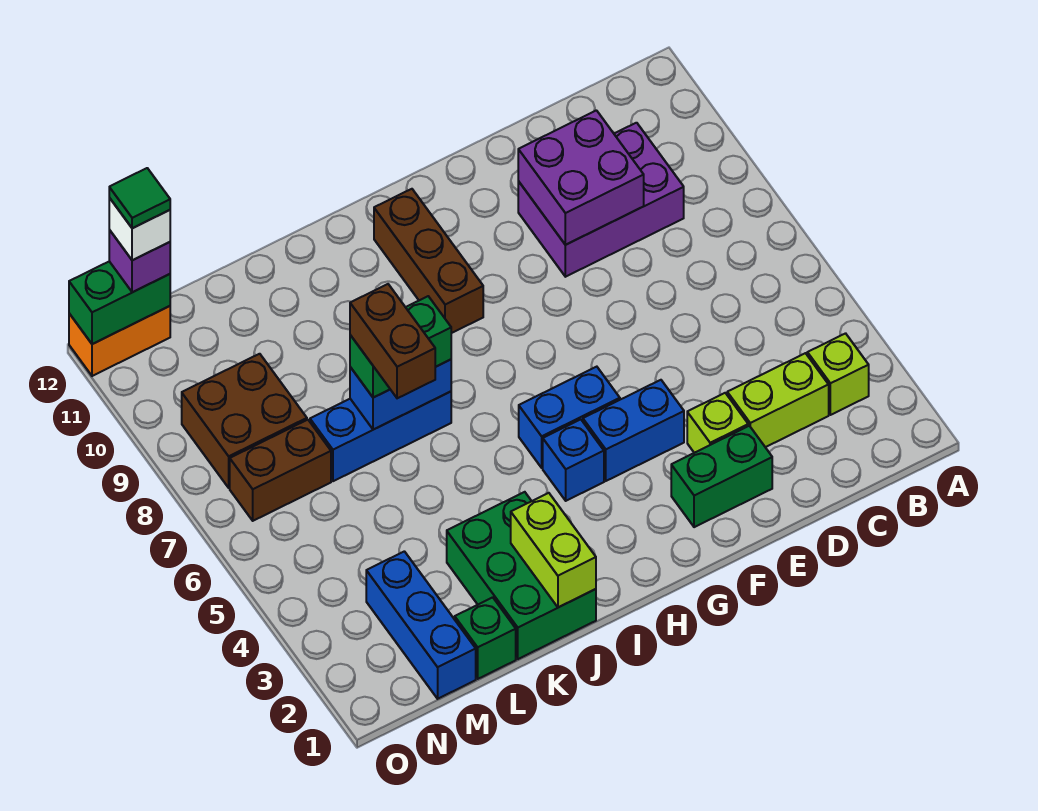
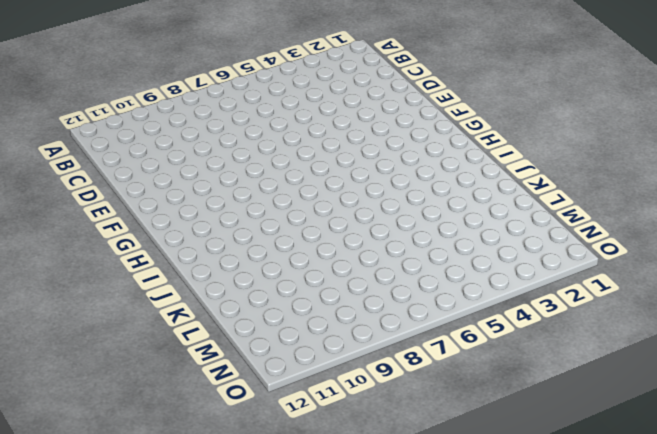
none -> lime brick B3 level 1
none -> lime brick C3:D3 level 1
none -> purple brick C9:E10 level 1

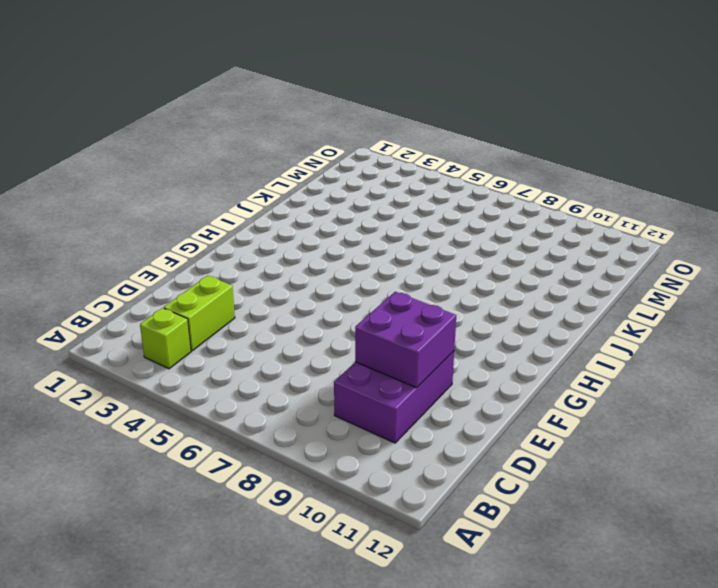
none -> green brick E2:F2 level 1
none -> lime brick E3 level 1
none -> blue brick F4:G4 level 1

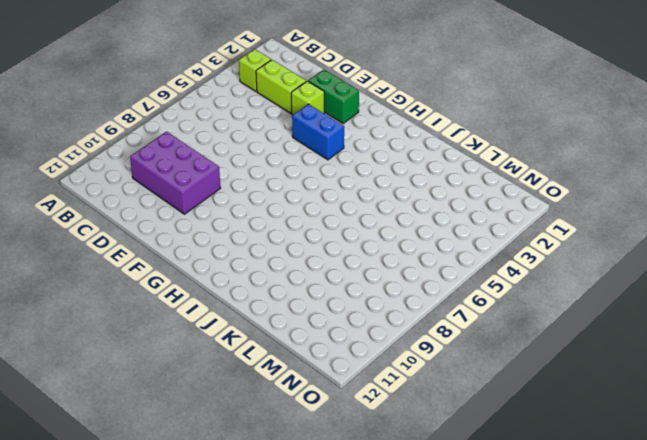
none -> blue brick G5:H5 level 1
none -> blue brick H4 level 1
none -> brown brick H9:H11 level 1

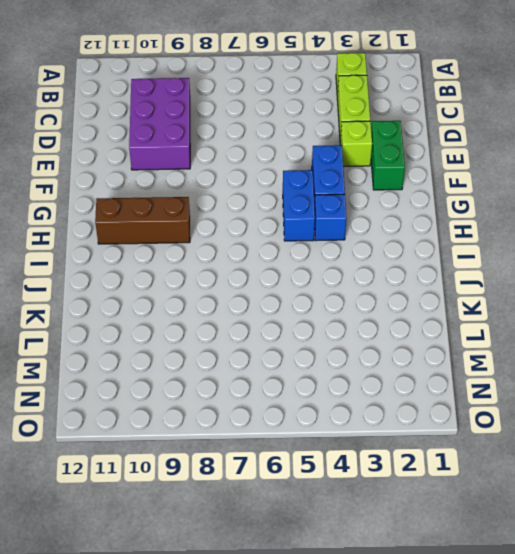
none -> green brick J1:K3 level 1
none -> blue brick J7:L7 level 1
none -> green brick L1 level 1

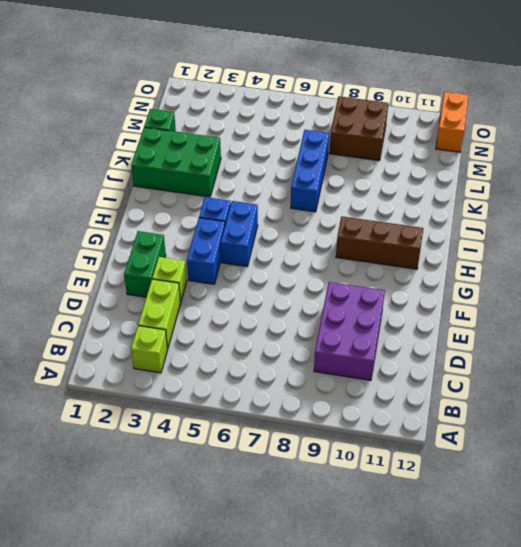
none -> blue brick M1:M3 level 1
none -> brown brick M7:N7 level 1
none -> purple brick D9:E10 level 2

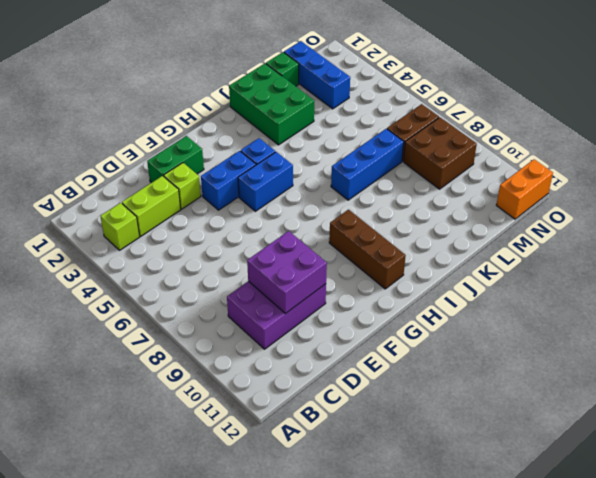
none -> lime brick J1:J2 level 2
none -> blue brick J7:K7 level 2
none -> green brick N12:O12 level 2

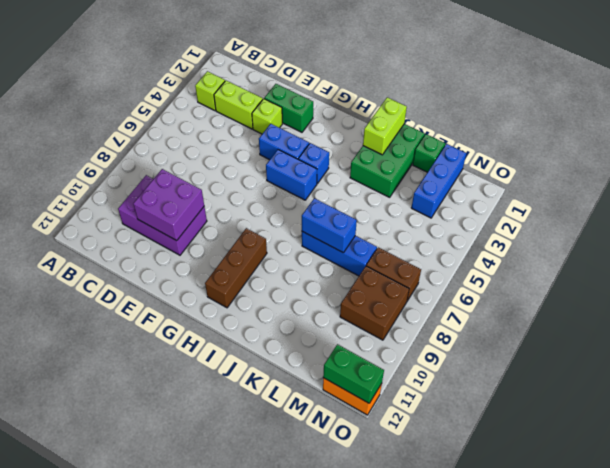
none -> green brick J7:K7 level 3
none -> purple brick N12 level 3
none -> brown brick K6:K7 level 4

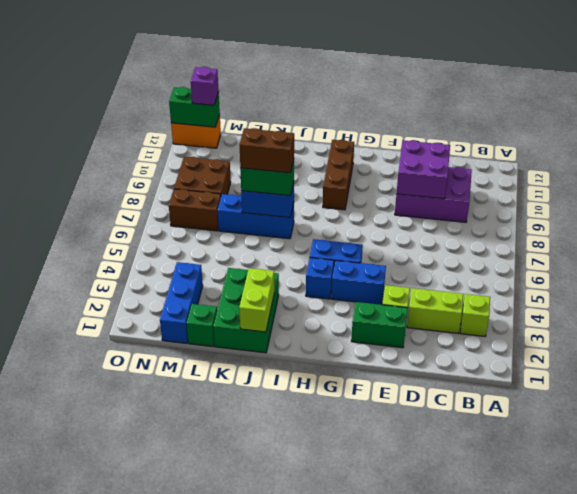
brown brick J7:K7 level 4 -> brown brick K6:K7 level 4
none -> white brick N12 level 4
none -> green tile N12 level 5

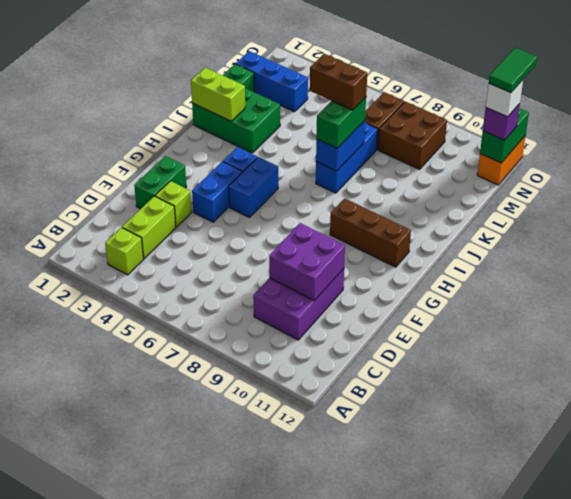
green tile N12:O12 level 5 -> green tile N12 level 5

